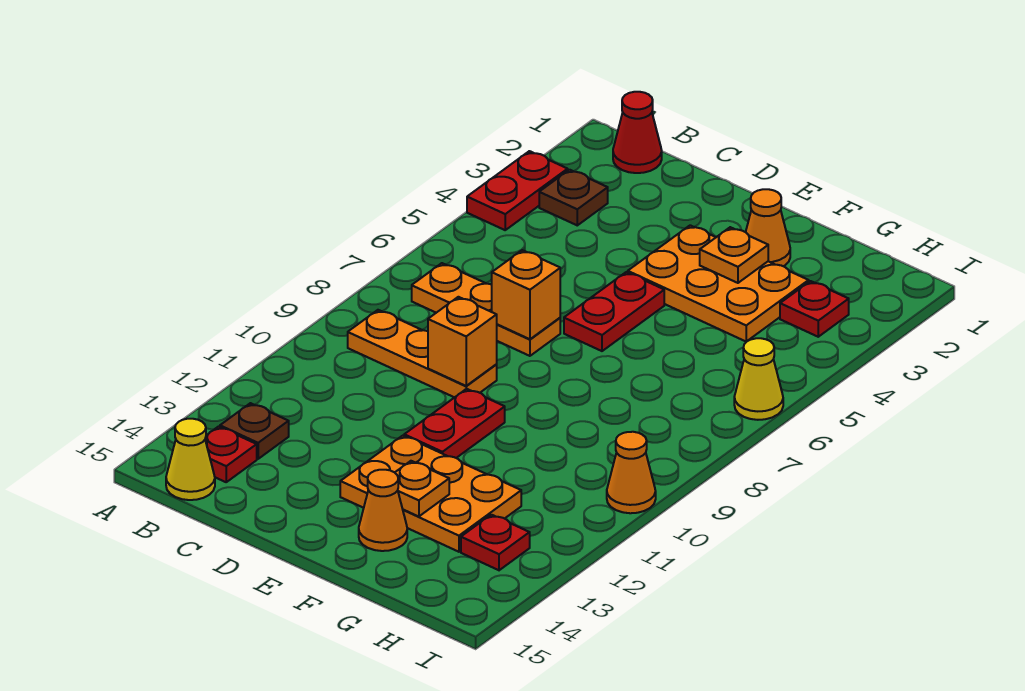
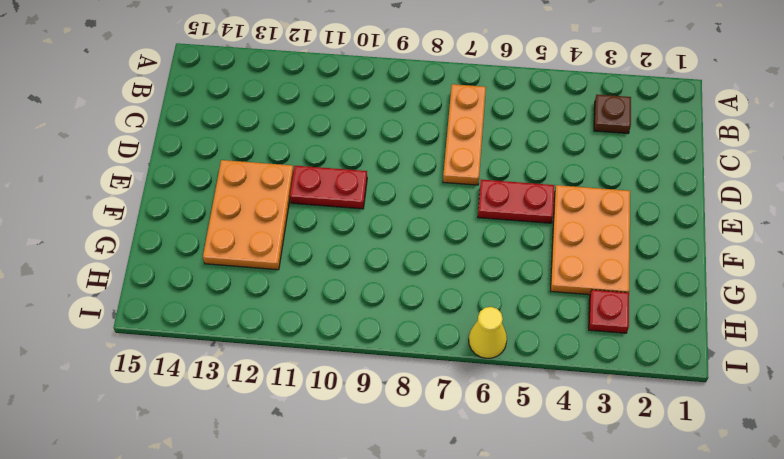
none -> red plate A3:A4 level 1
none -> red cone B1 level 1
none -> orange plate B9:D9 level 1

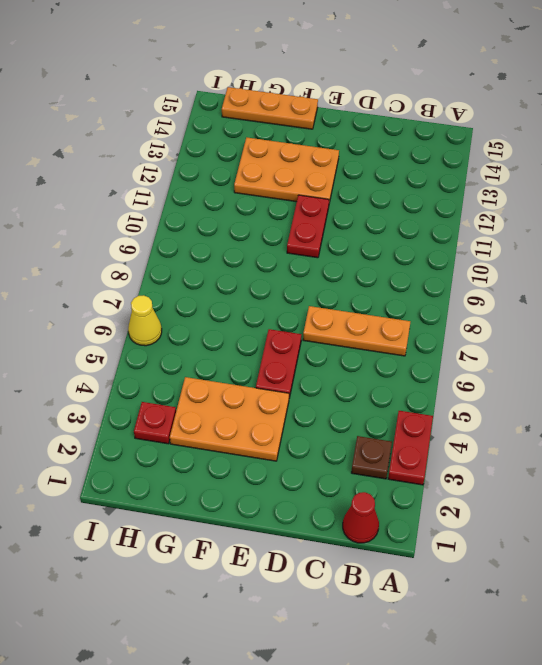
orange plate F15:H15 level 1 -> orange plate B9:D9 level 1
none -> brown plate B13 level 1
none -> red plate B14 level 1
none -> yellow cone B15 level 1

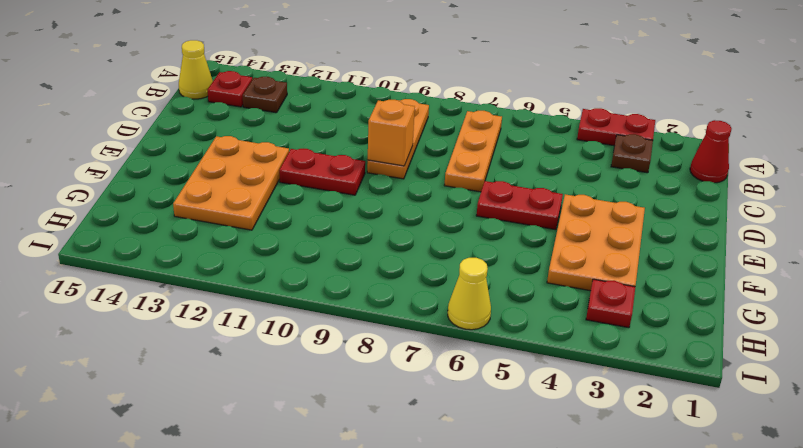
none -> orange cone F2 level 1
none -> orange cone F14 level 1
none -> red plate H13 level 1

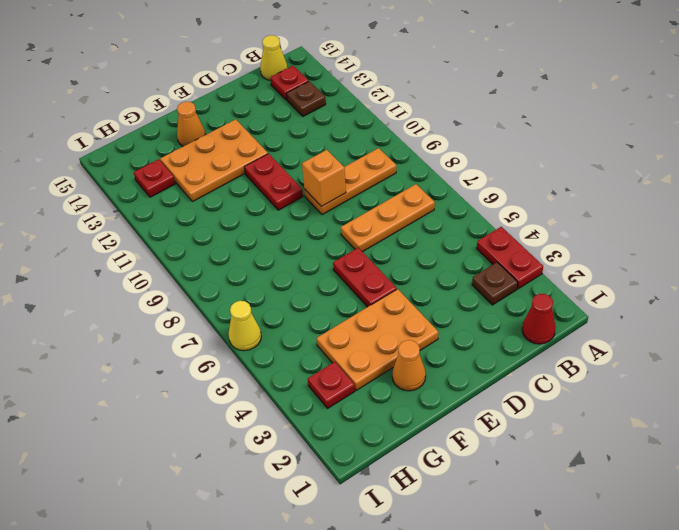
none -> orange cone I10 level 1
none -> orange brick D7 level 2
none -> orange plate F3 level 2

